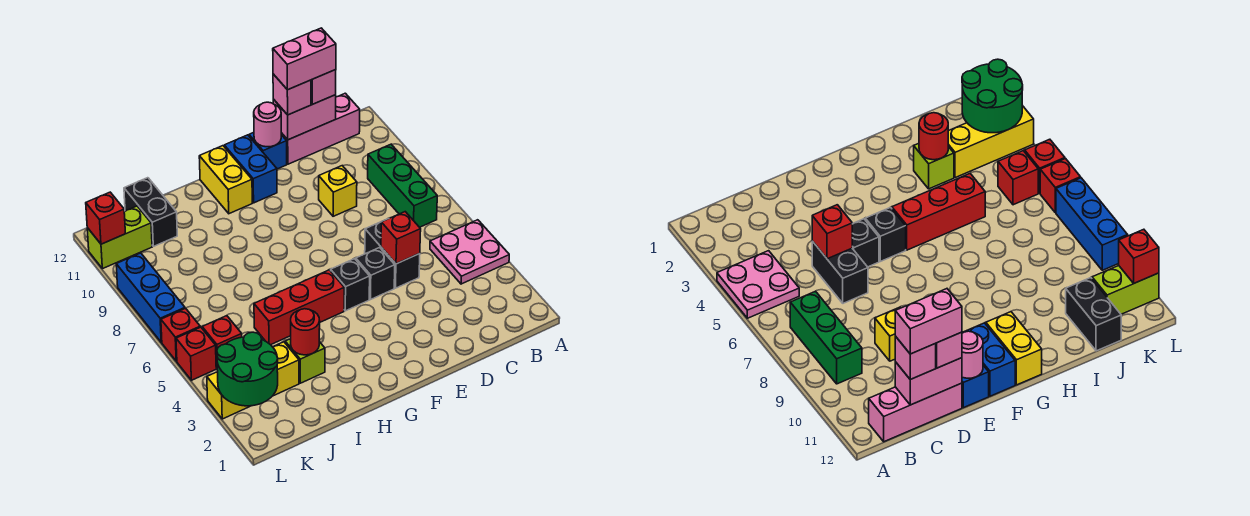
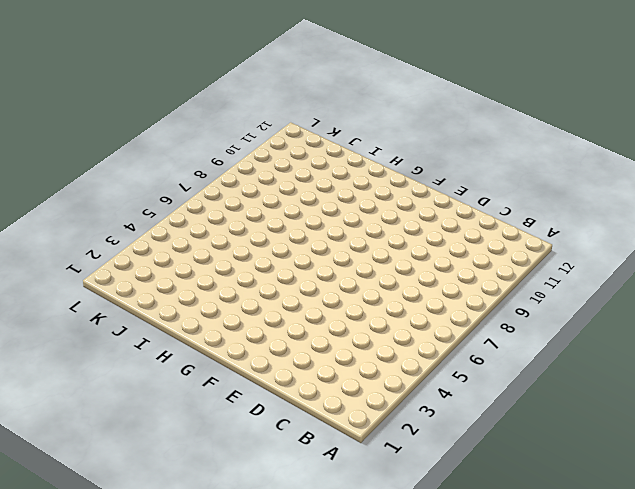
none -> pink plate A4:B5 level 1
none -> green brick B7:B9 level 1
none -> pink brick B12:D12 level 1

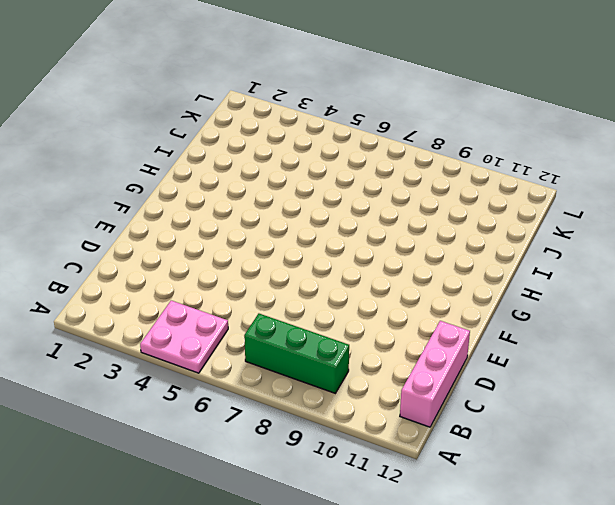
none -> black brick D5:D6 level 1
none -> yellow brick D9 level 1
none -> black brick E5 level 1

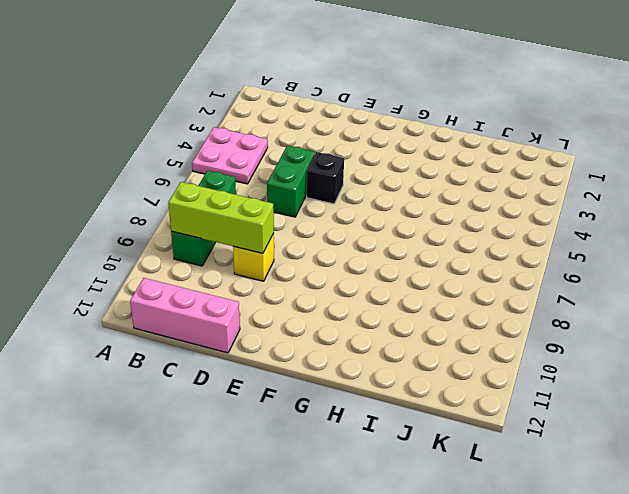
lime brick B9:D9 level 2 -> none
green brick D5:D6 level 1 -> black brick D5:D6 level 1
none -> blue brick E12 level 1
none -> black brick F5 level 1
none -> blue brick F11:F12 level 1

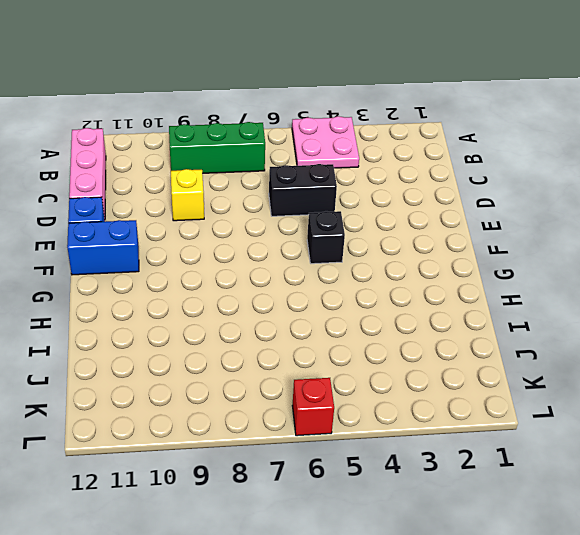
none -> black brick E5 level 1
none -> red brick G5:I5 level 1
none -> yellow brick G11:G12 level 1

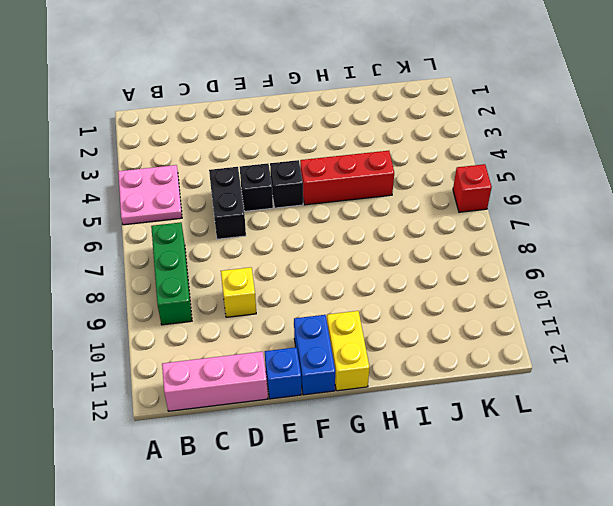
none -> lime brick I3 level 1
none -> yellow brick J3:L3 level 1
none -> black brick J11:J12 level 1

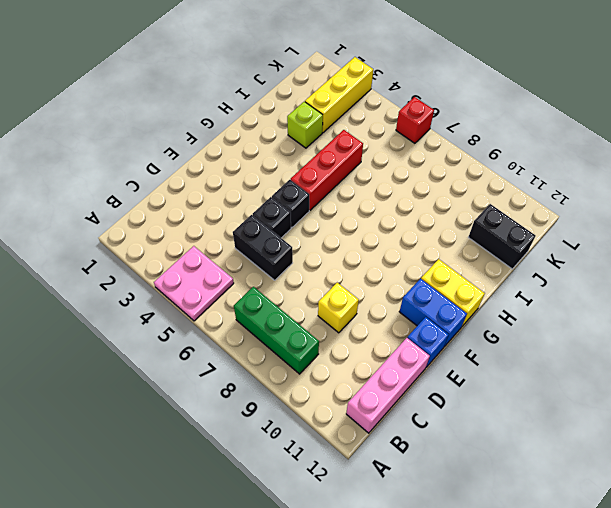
none -> red brick K5 level 1
none -> lime brick K11:L11 level 1
none -> red brick L5 level 1

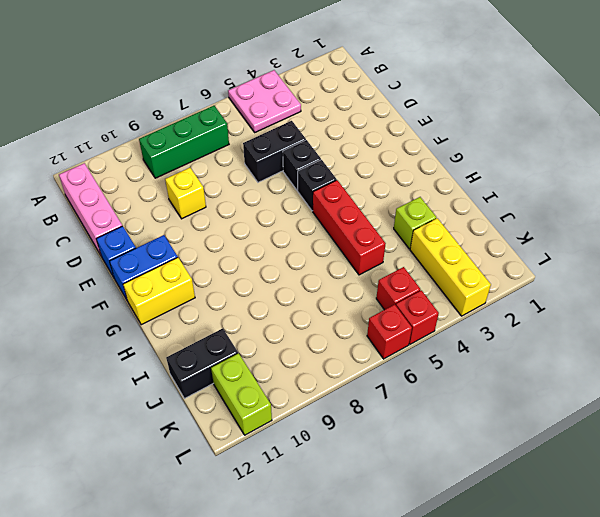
none -> blue brick L7:L9 level 1
none -> pink brick C12:D12 level 2
none -> red brick D5 level 2

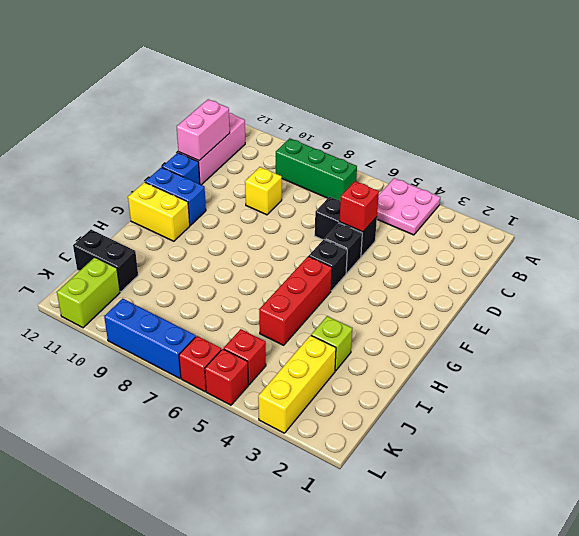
none -> pink round brick E12 level 2
none -> red round brick I3 level 2
none -> green round brick K2:L3 level 2

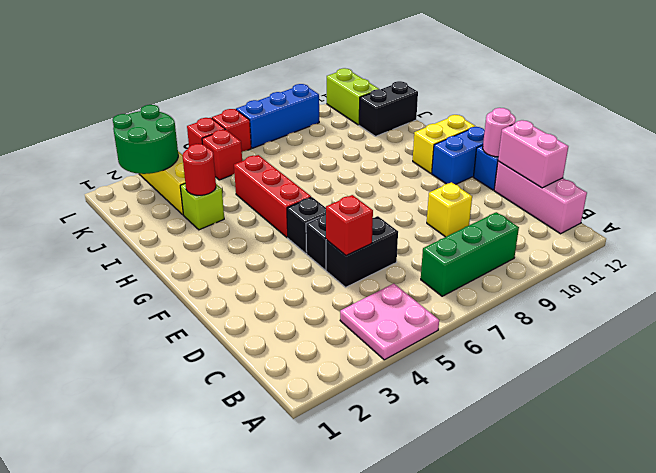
none -> red brick L11 level 2
none -> pink brick C12 level 3
none -> pink brick D12 level 3

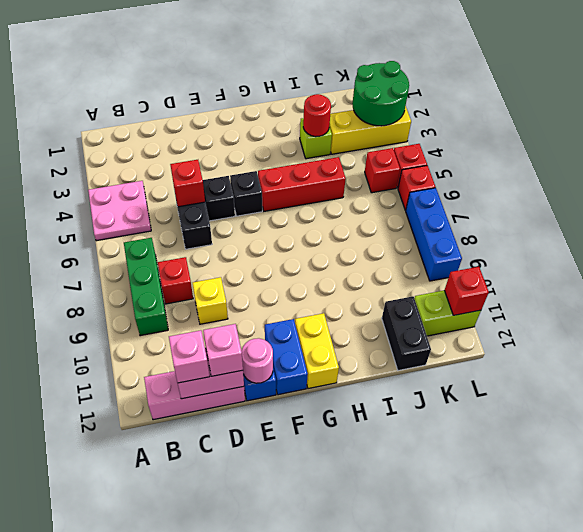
red brick C8 level 1 -> none
none -> pink brick C12:D12 level 4

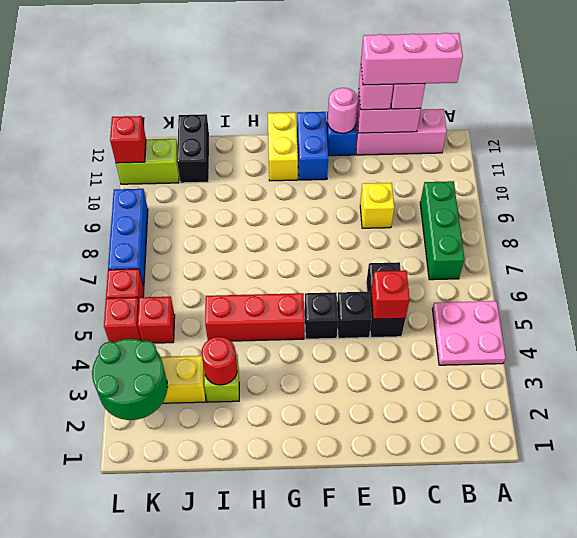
pink brick B12:D12 level 4 -> pink brick C12:D12 level 4

